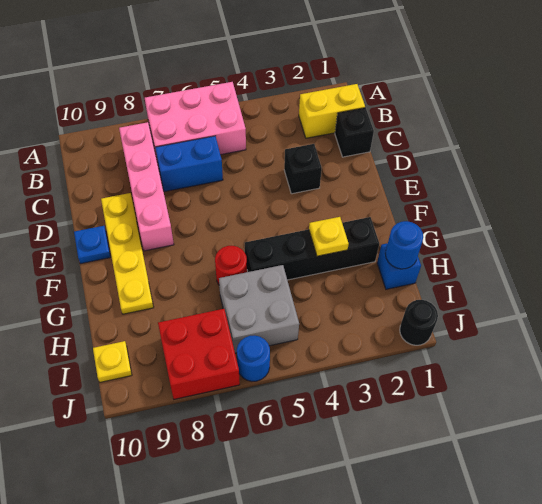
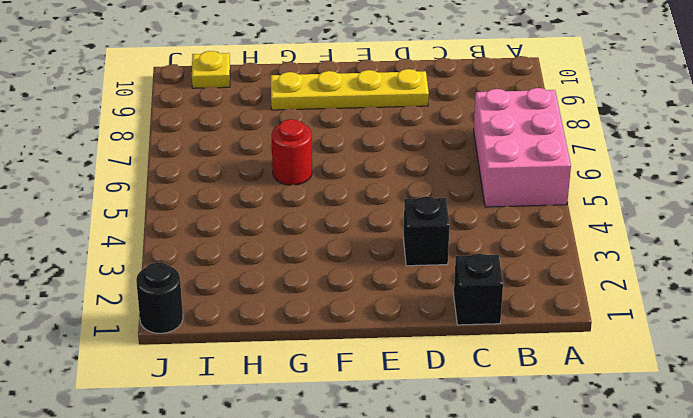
none -> yellow brick B1:B2 level 1
none -> pink brick B8:E8 level 1
none -> blue brick C6:C7 level 1

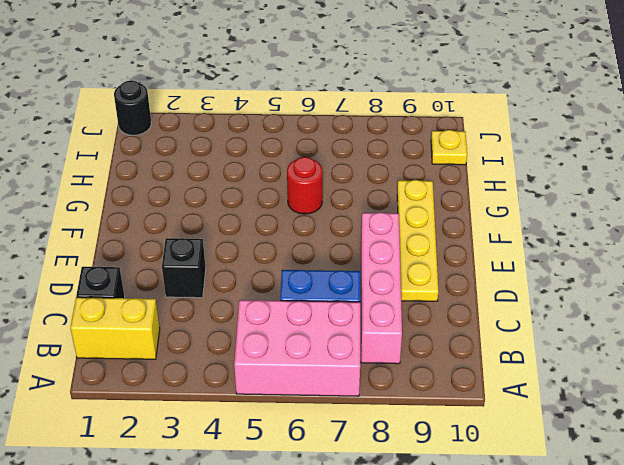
none -> blue plate E10 level 1
none -> black brick G2:G5 level 1
none -> blue brick H1 level 1

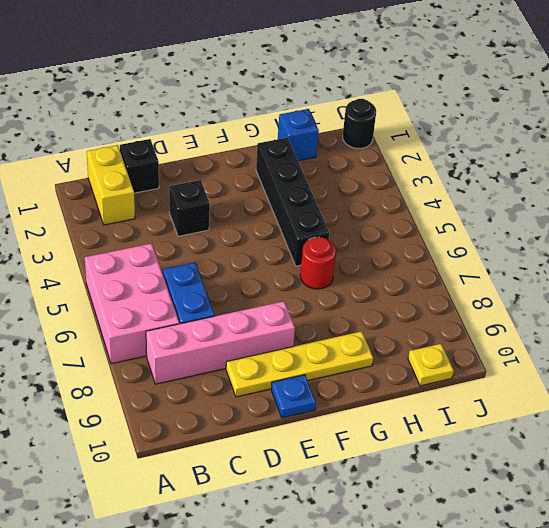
none -> grey brick H5:I6 level 1
none -> red brick I7:J8 level 1
none -> blue round brick J6 level 1

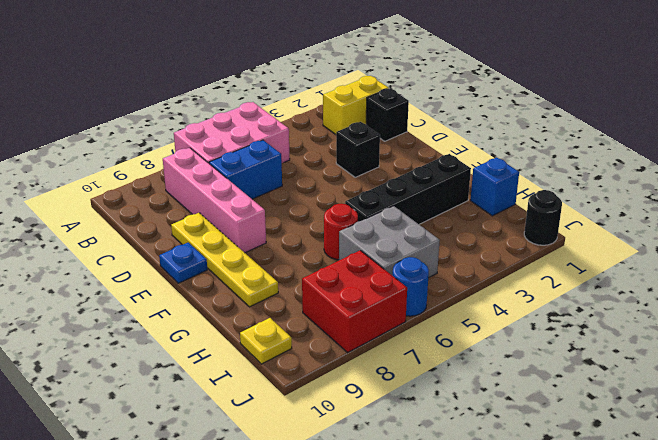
none -> yellow plate G3 level 2
none -> blue round brick H1 level 2

